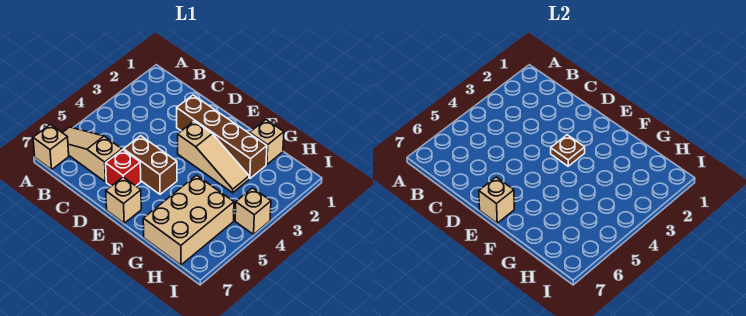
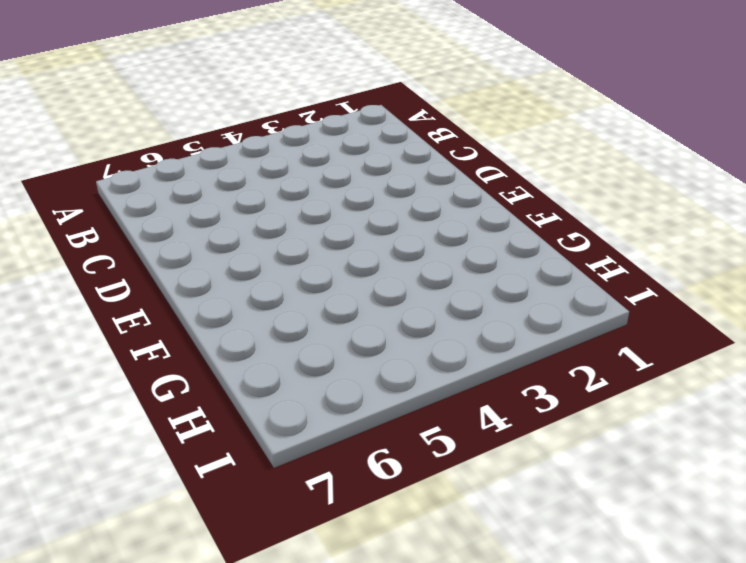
none -> tan slope A6:C6 level 1 top C
none -> tan brick A7 level 1
none -> brown brick D2:G2 level 1

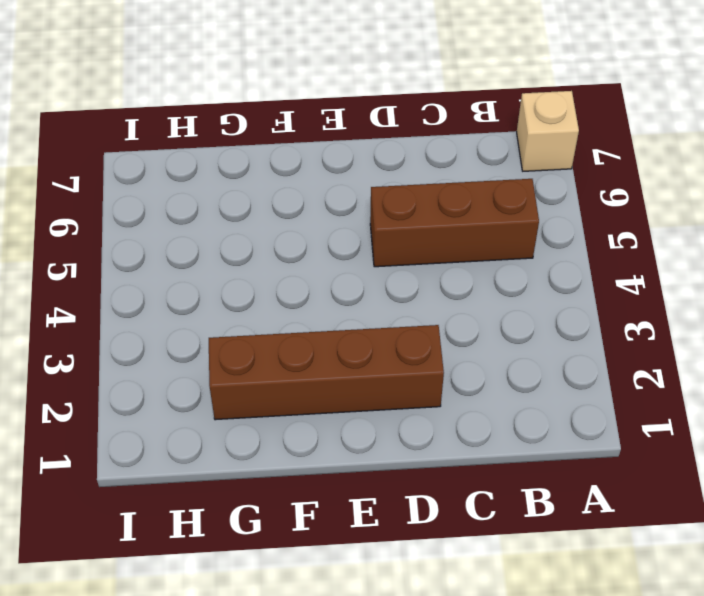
brown brick B5:D5 level 1 -> brown brick D5:E5 level 1
none -> tan slope A6:C6 level 1 top C
none -> red brick D6 level 1
none -> tan slope E3:G3 level 1 top E

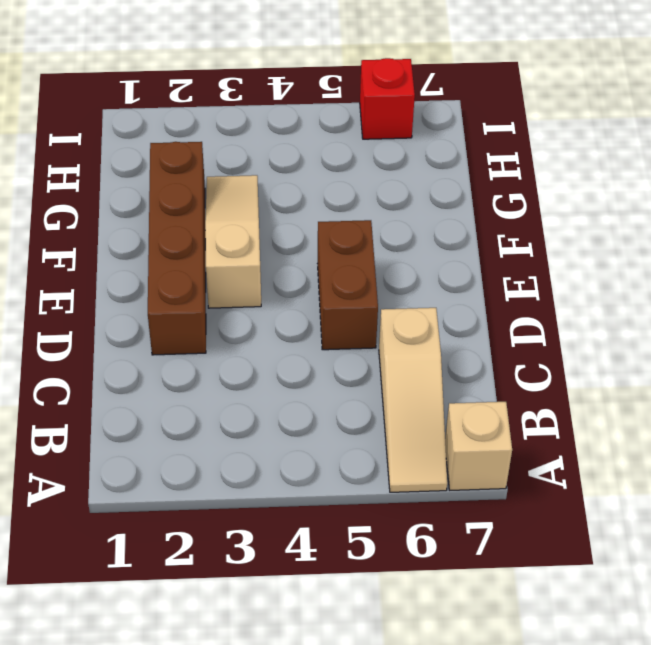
red brick I6 level 1 -> red brick D6 level 1
none -> tan brick E7 level 1
none -> tan brick G1 level 1
none -> tan brick G5:H7 level 1

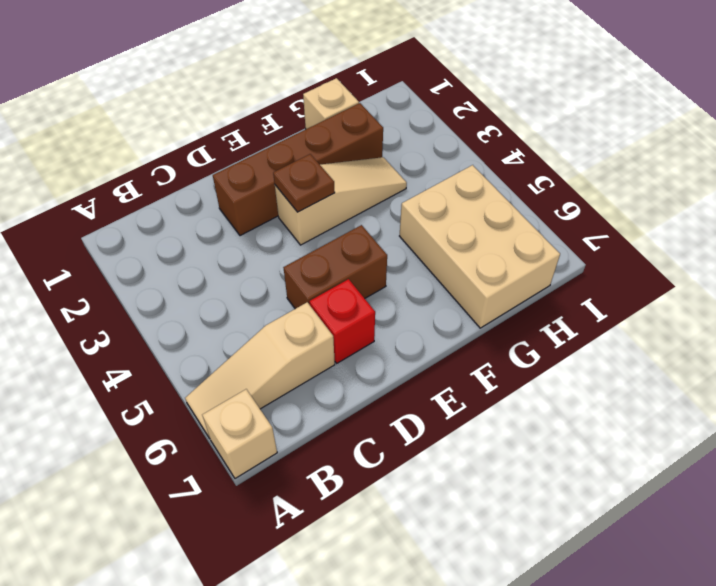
none -> tan brick E7 level 1
none -> tan brick I4 level 1
none -> tan brick E7 level 2

